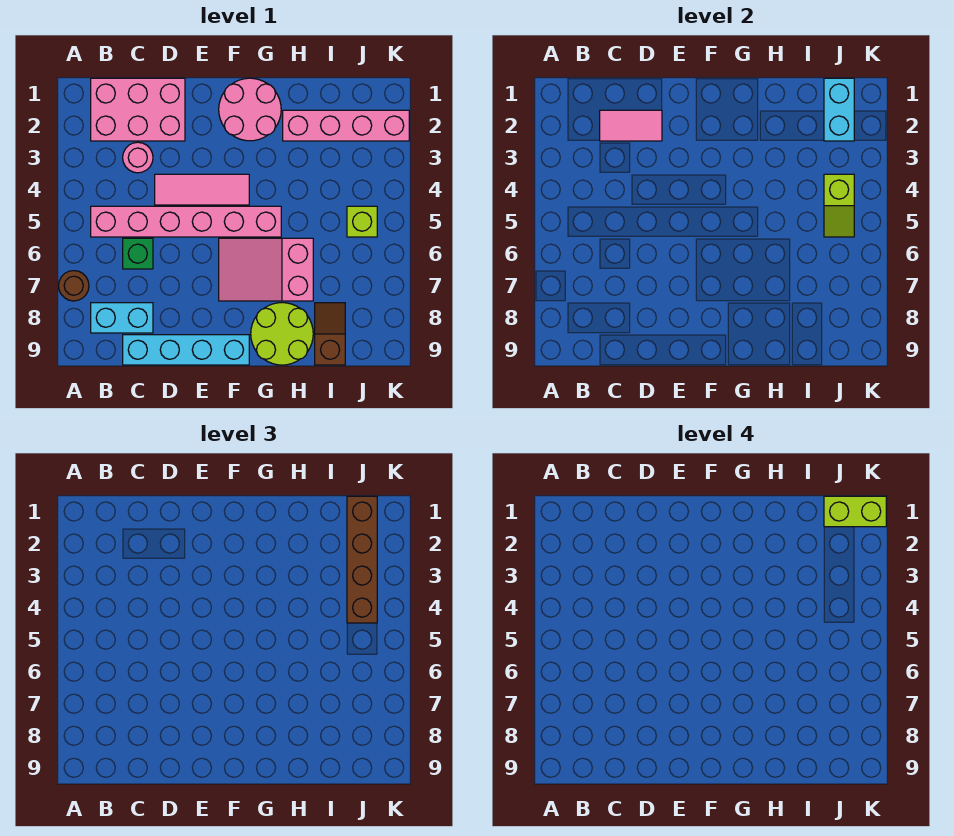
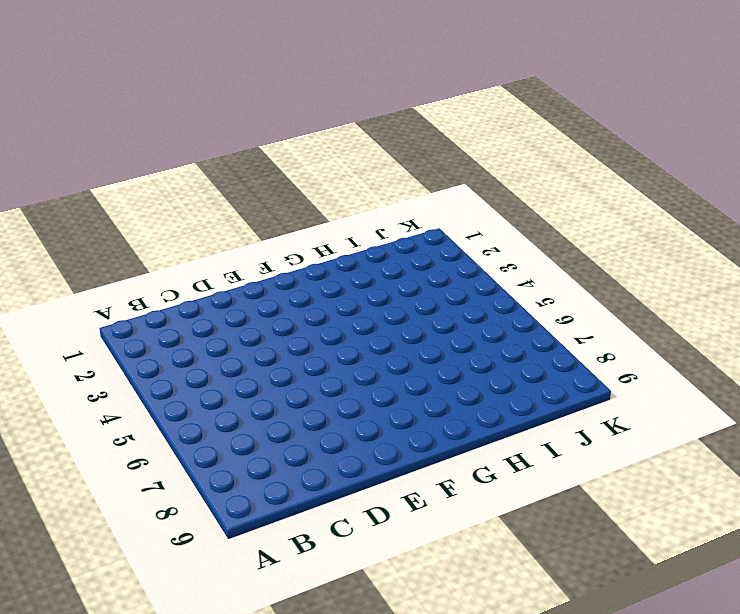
none -> brown round brick A7 level 1
none -> pink brick B1:D2 level 1
none -> pink brick B5:G5 level 1

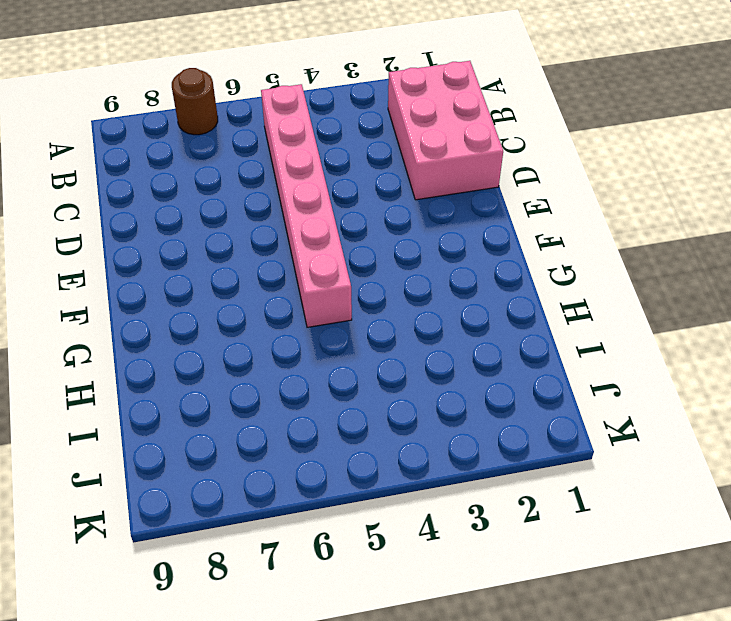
none -> cyan brick B8:C8 level 1
none -> pink round brick C3 level 1
none -> green brick C6 level 1

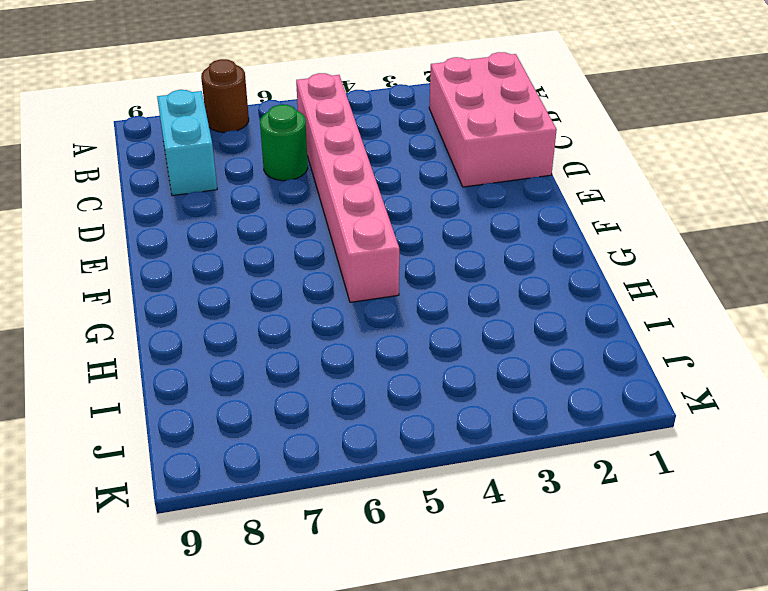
green round brick C6 level 1 -> green brick C6 level 1
none -> pink round brick C3 level 1
none -> cyan brick C9:F9 level 1
none -> pink tile D4:F4 level 1

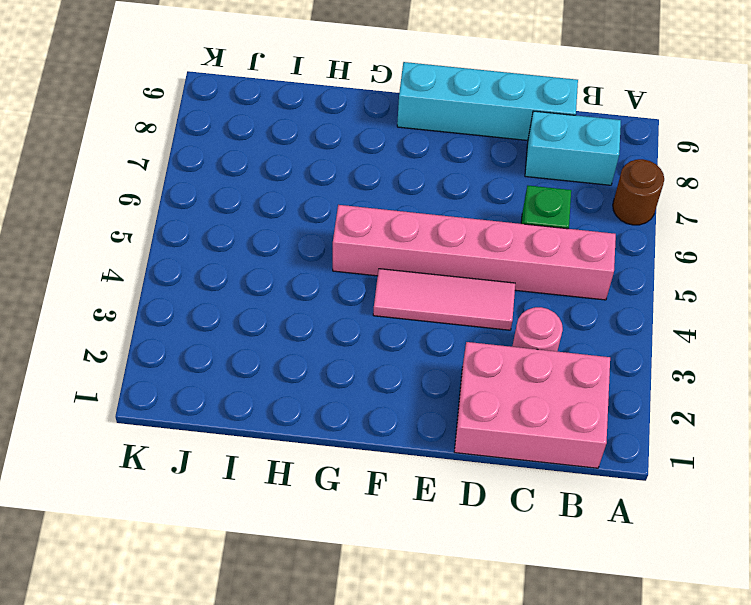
none -> pink round brick F1:G2 level 1
none -> pink slope F6:H7 level 1 top H
none -> lime round brick G8:H9 level 1

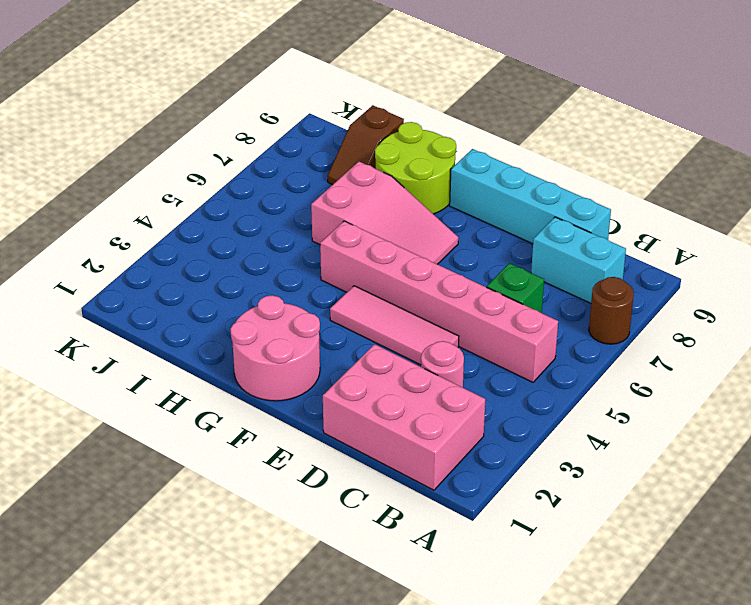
none -> pink brick H2:K2 level 1
none -> lime brick J5 level 1
none -> pink tile C2:D2 level 2

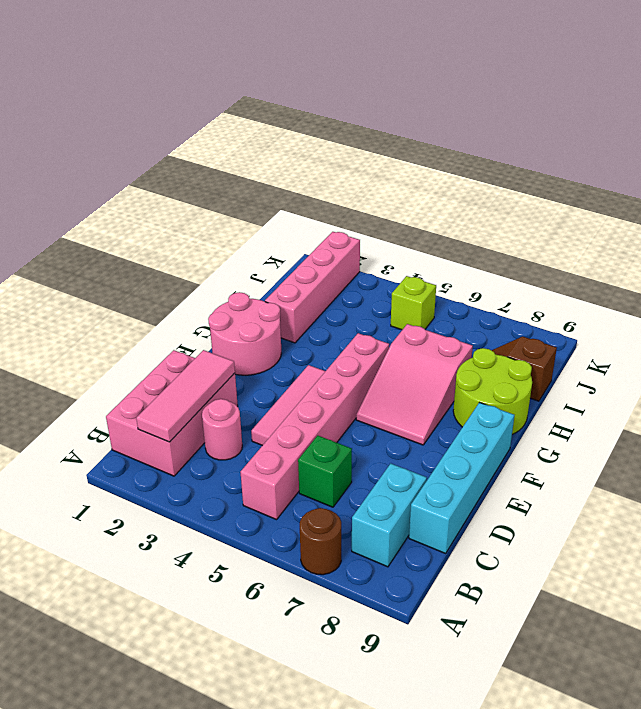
pink tile B2:D2 level 2 -> pink tile C2:D2 level 2
none -> cyan brick J1:J2 level 2
none -> lime slope J4:J5 level 2 top 4
none -> brown brick J1:J4 level 3

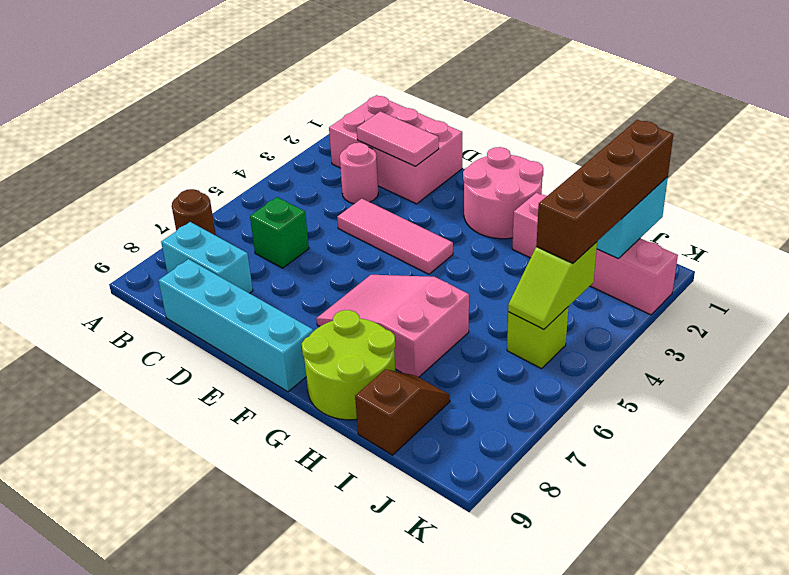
none -> pink brick B5:G5 level 1
none -> lime brick J1:K1 level 4

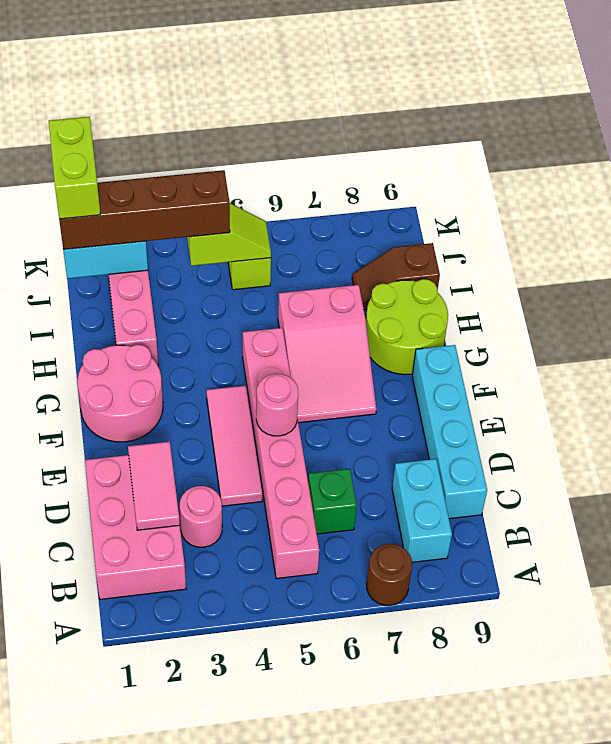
pink round brick E5 level 2 -> none

